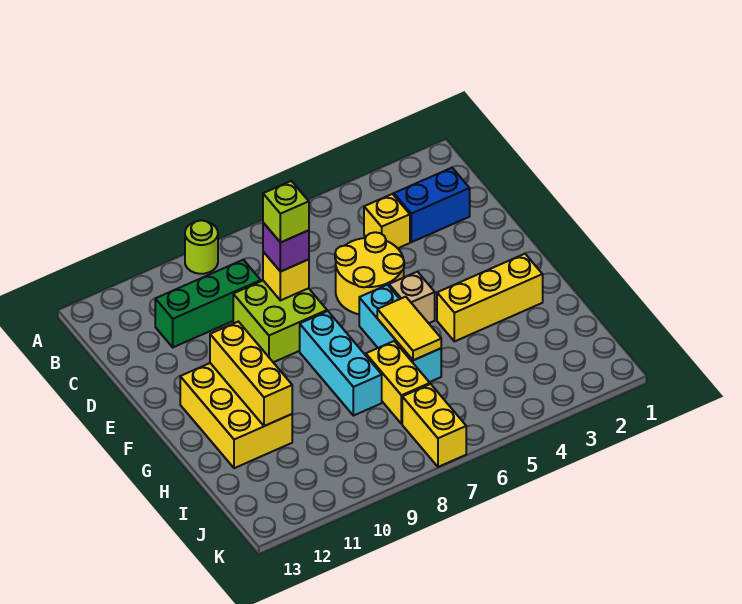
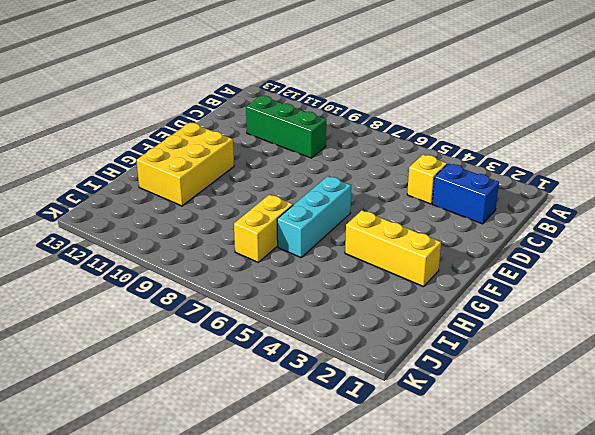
none -> lime round brick A9 level 1
none -> yellow round brick D5:E6 level 1
none -> lime brick D8:E9 level 1

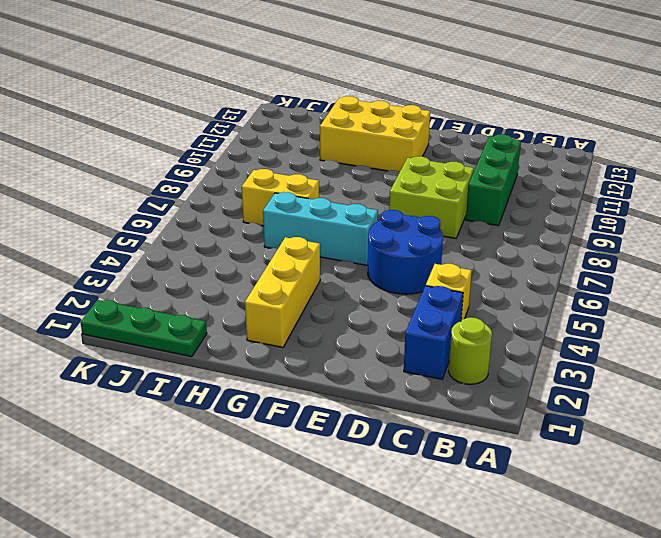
lime round brick B2 level 1 -> lime round brick A9 level 1
blue round brick D5:E6 level 1 -> yellow round brick D5:E6 level 1
green plate I1:K1 level 1 -> none
none -> tan brick F5 level 1
none -> cyan brick F8:H8 level 1
none -> yellow brick J7:K7 level 1

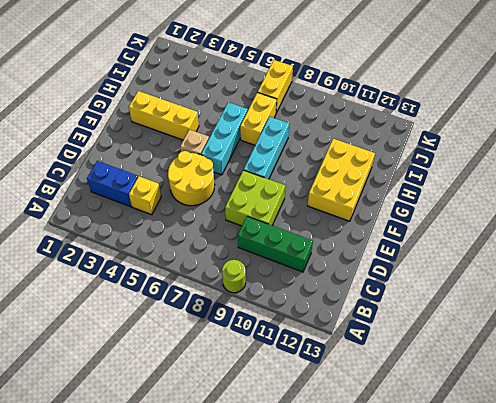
none -> yellow brick D8 level 2
none -> yellow brick F11:H11 level 2
none -> yellow tile G6:H6 level 2

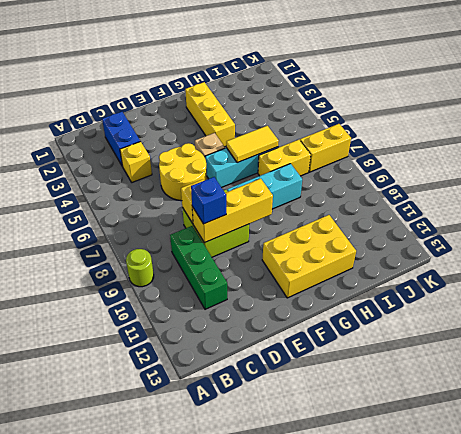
yellow brick D9:F9 level 2 -> yellow brick F11:H11 level 2
blue brick D9 level 3 -> none
none -> purple brick D8 level 3
none -> lime brick D8 level 4

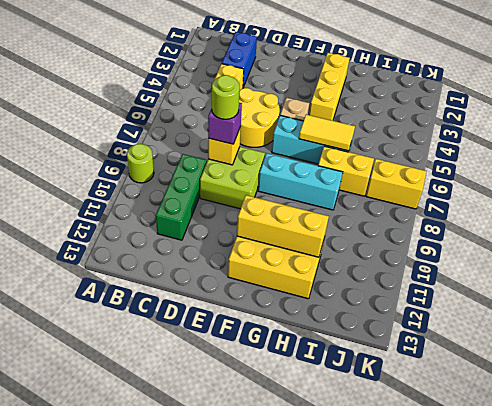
lime round brick D8 level 4 -> lime brick D8 level 4

